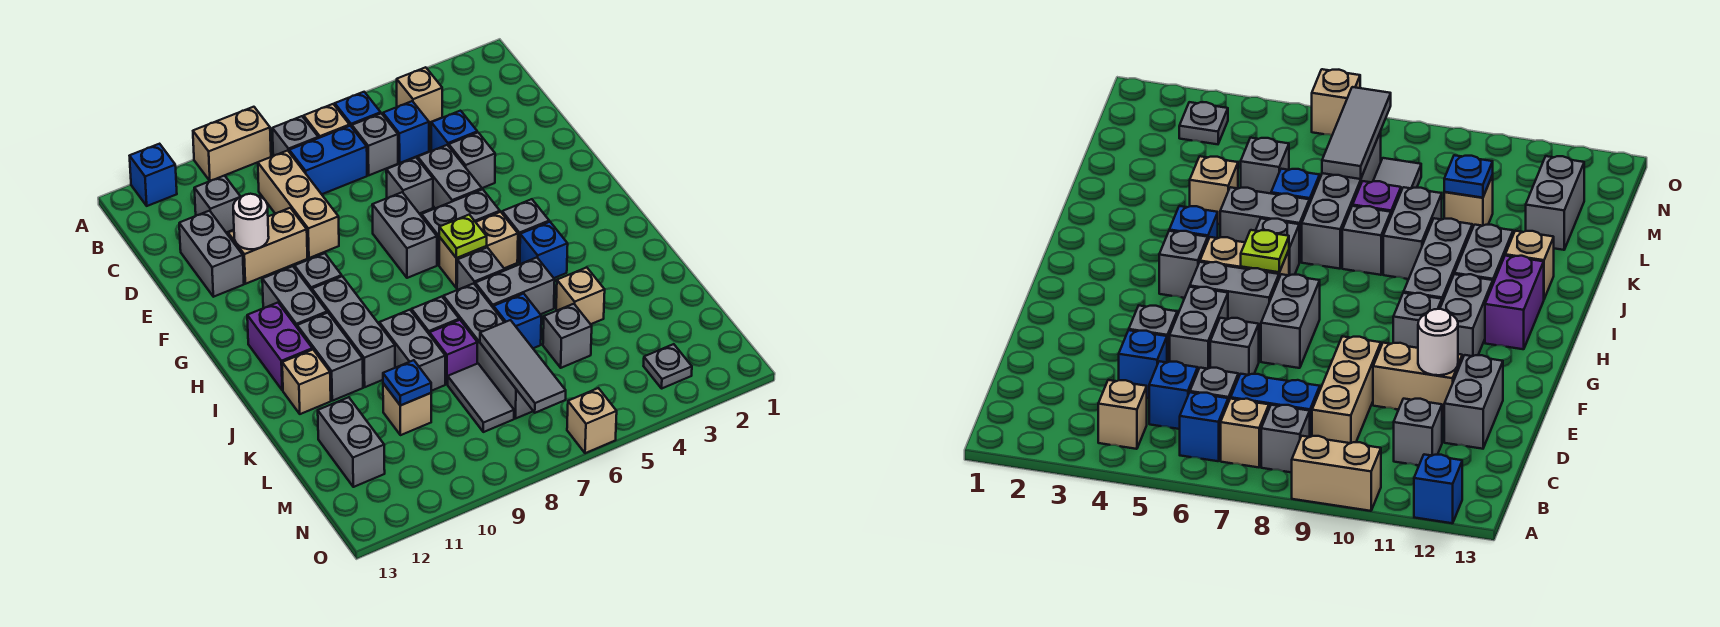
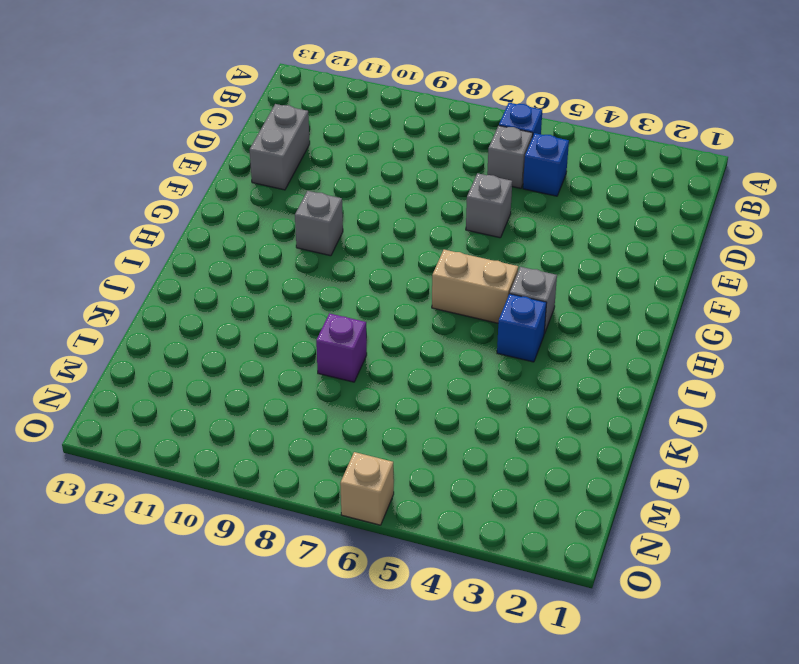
none -> tan brick A9:A10 level 1
none -> blue brick A12 level 1
none -> tan brick B4 level 1
none -> tan brick B7 level 1

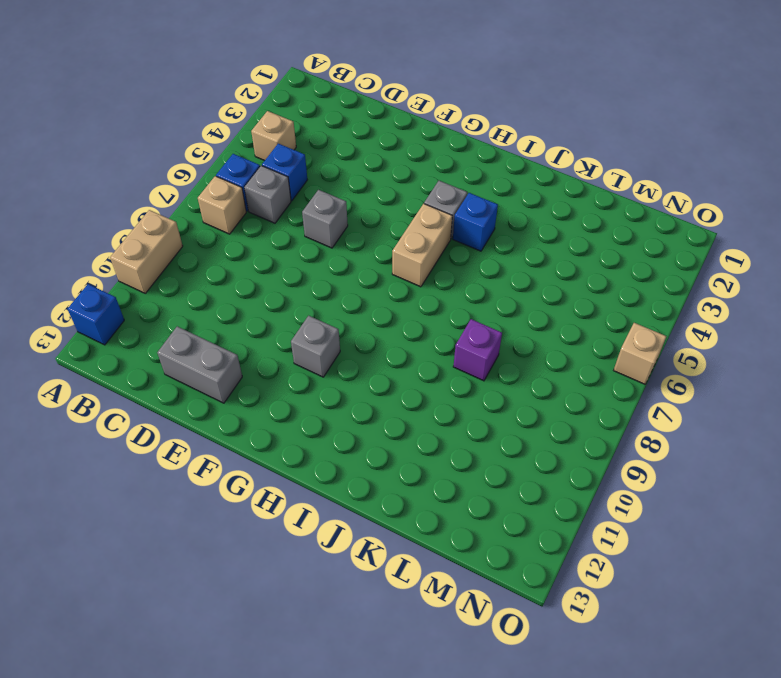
none -> grey brick B8 level 1
none -> blue brick C7:C8 level 1
none -> tan brick C9:E9 level 1
none -> grey brick C11 level 1

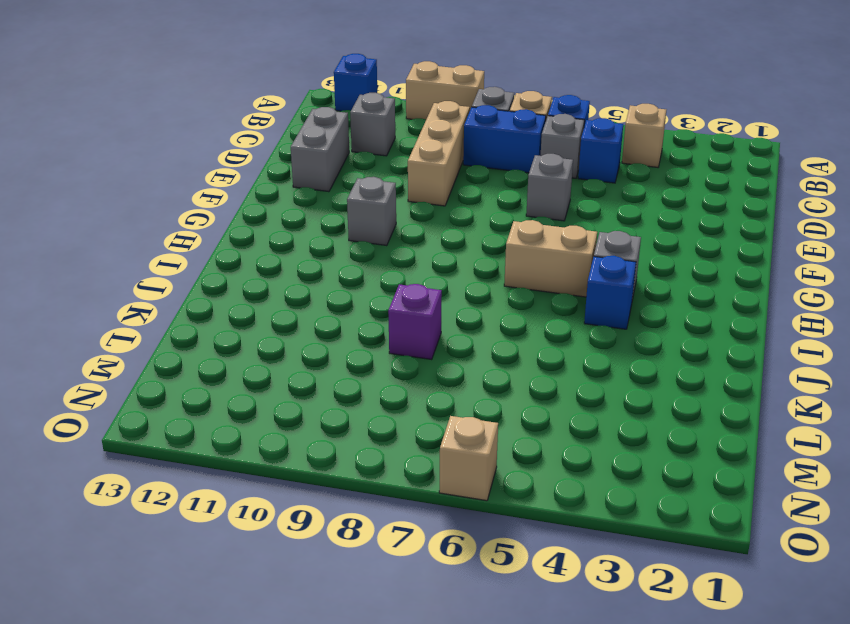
none -> blue brick D4 level 1
none -> grey brick E4 level 1
none -> grey brick E5:F5 level 1
none -> tan brick E10:E11 level 1

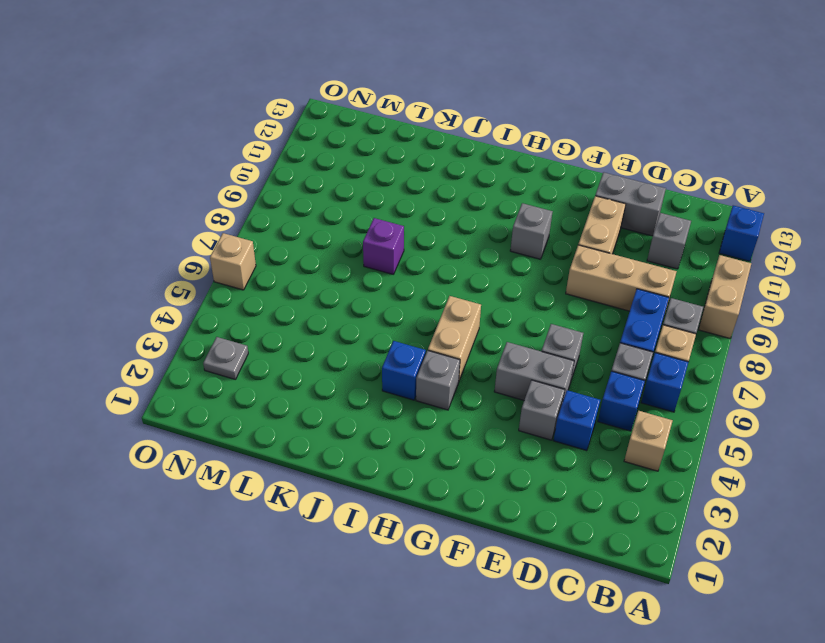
none -> grey brick F7:G7 level 1
none -> grey brick G5:G6 level 1
none -> grey brick G11:H11 level 1
none -> grey brick H10:J10 level 1

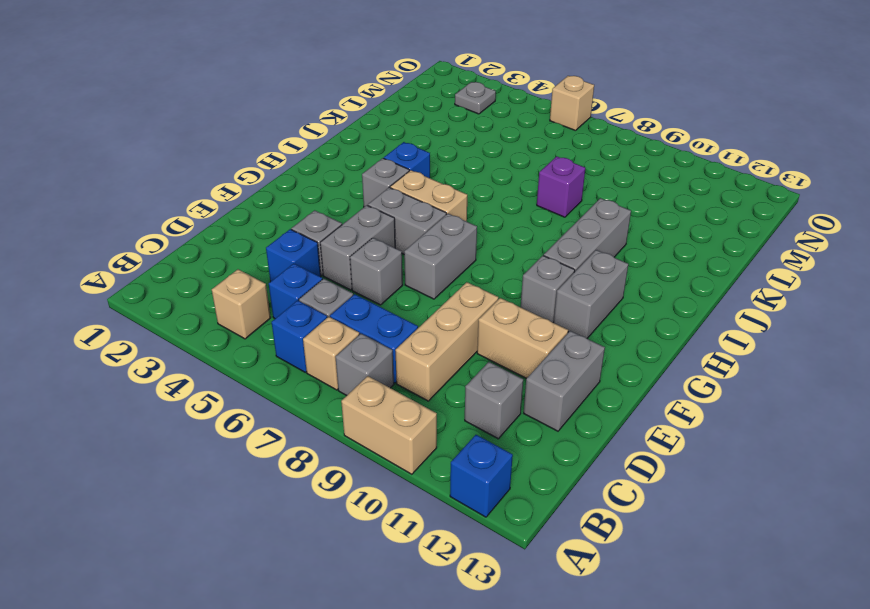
none -> purple brick H12:I12 level 1
none -> grey brick I6 level 1
none -> grey brick I11:J11 level 1
none -> grey brick J5:J6 level 1

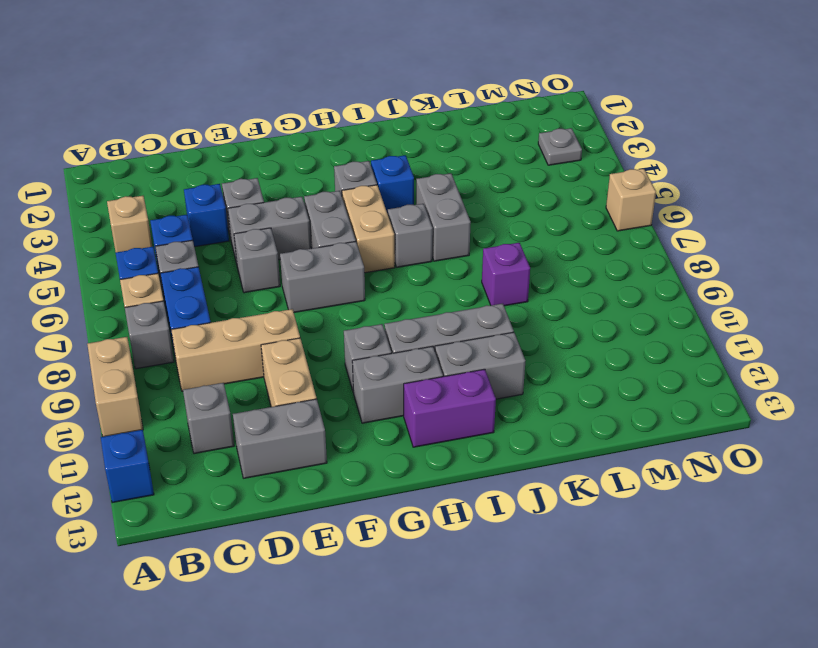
none -> grey brick J7:M7 level 1
none -> grey brick J8 level 1
none -> grey brick J9:K9 level 1
none -> tan brick J12 level 1

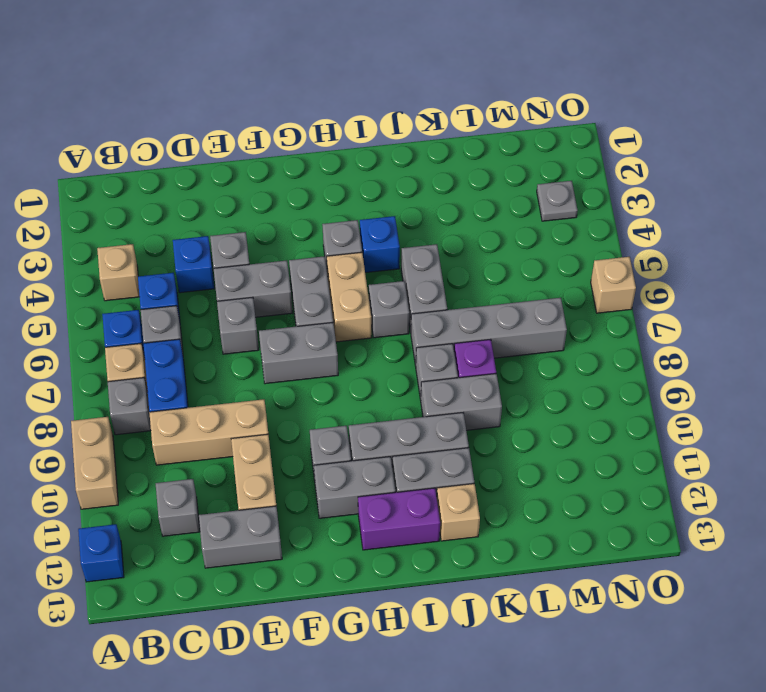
none -> tan brick K4 level 1
none -> blue brick K6 level 1
none -> grey brick L5 level 1
none -> grey tile L8:M8 level 1

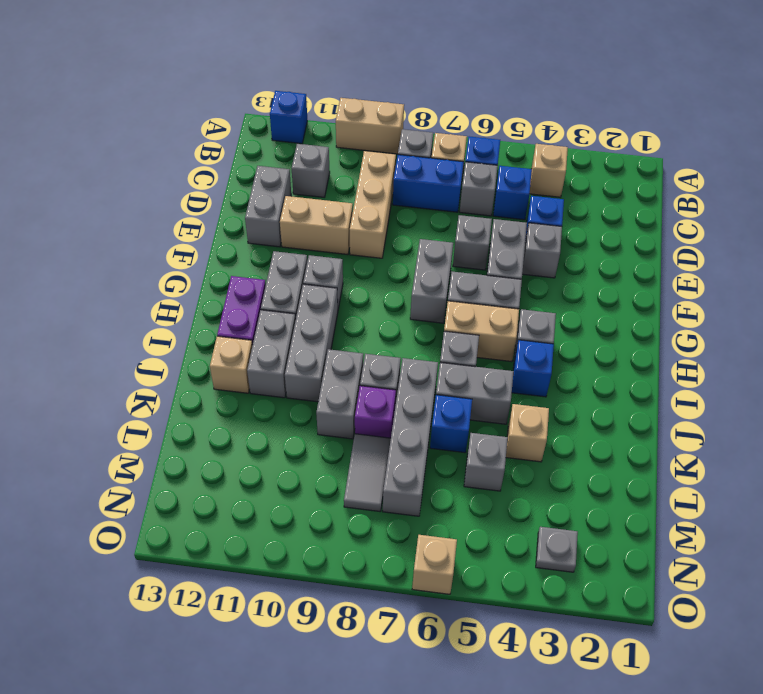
none -> tan brick L10 level 1
none -> grey brick L12:M12 level 1
none -> white round brick E11 level 2
none -> lime plate H6 level 2

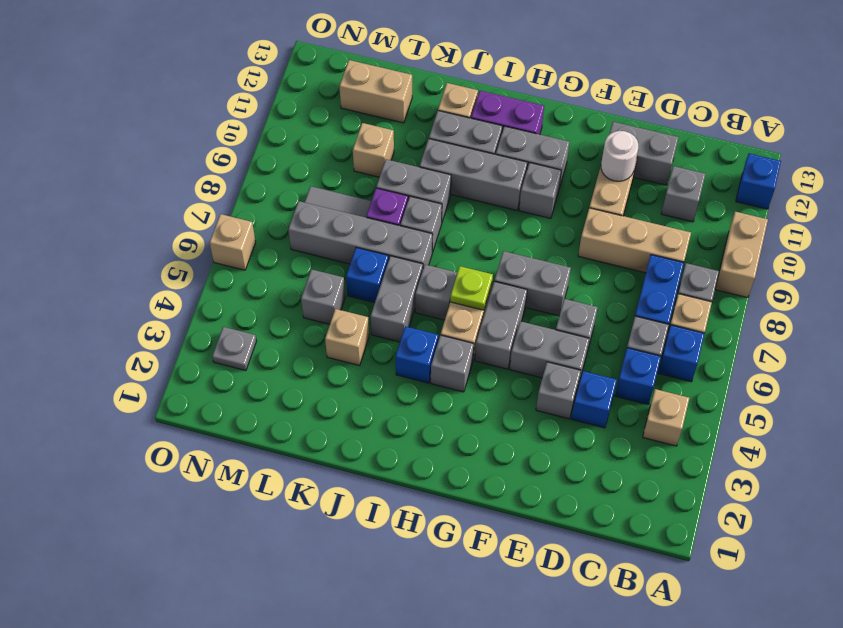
tan brick L12:M12 level 1 -> grey brick L12:M12 level 1
none -> grey tile L7:N7 level 2
none -> blue plate L10 level 2

